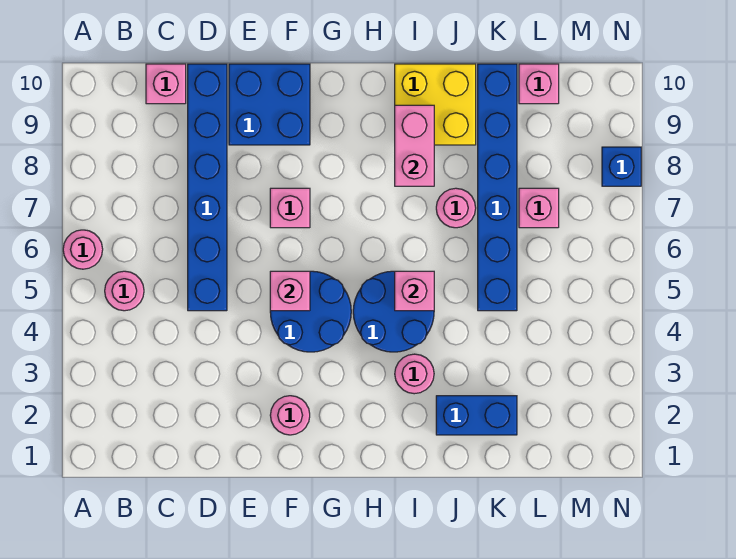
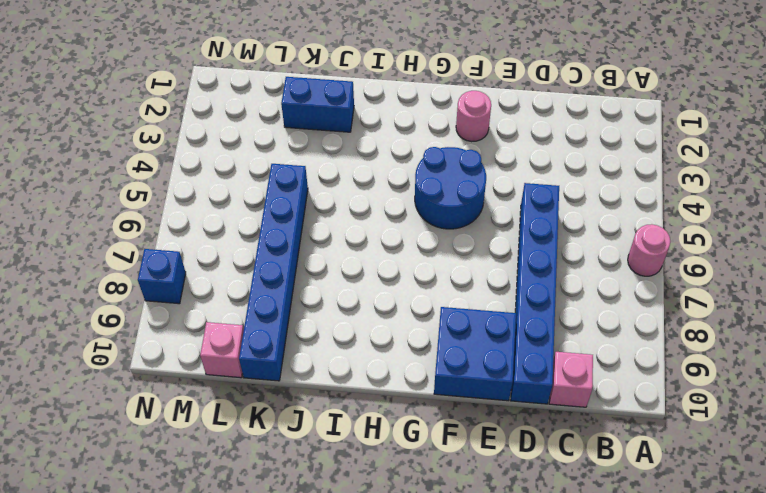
none -> pink round brick B5 level 1
none -> pink brick F7 level 1
none -> blue round brick H4:I5 level 1

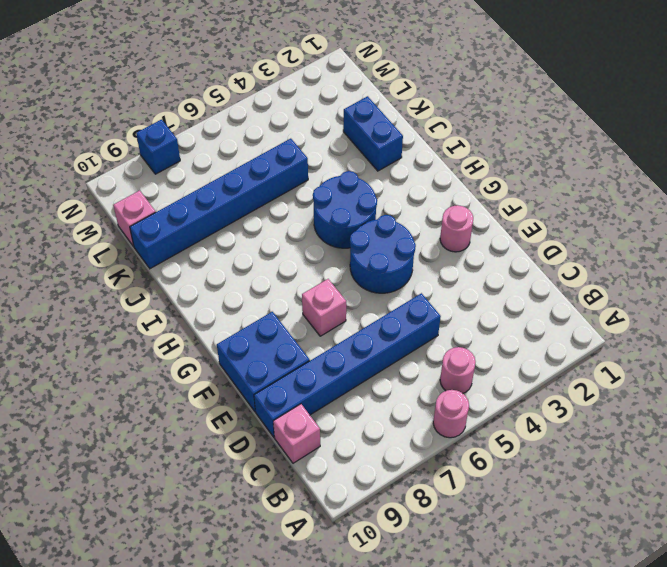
none -> pink round brick I3 level 1
none -> yellow brick I9:J10 level 1
none -> pink round brick J7 level 1

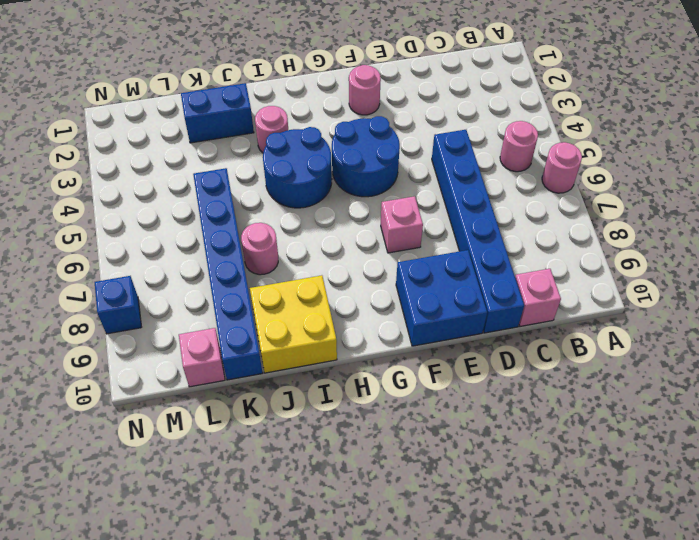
none -> pink brick L7 level 1
none -> pink brick F5 level 2
none -> pink brick I5 level 2

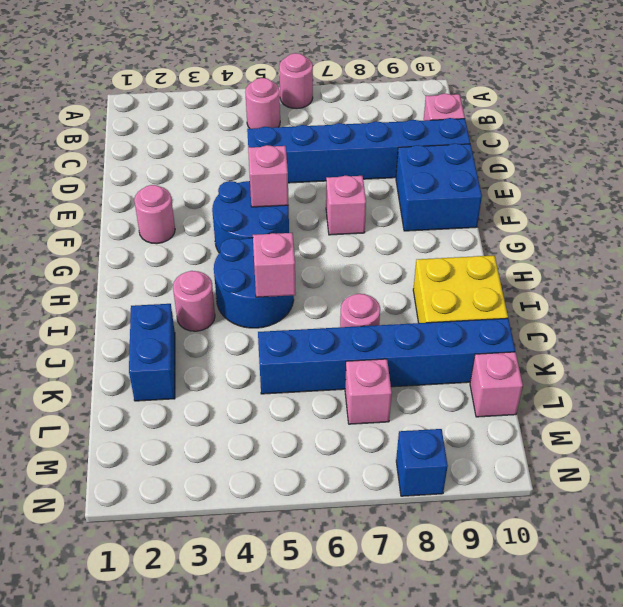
none -> pink brick I8:I9 level 2

